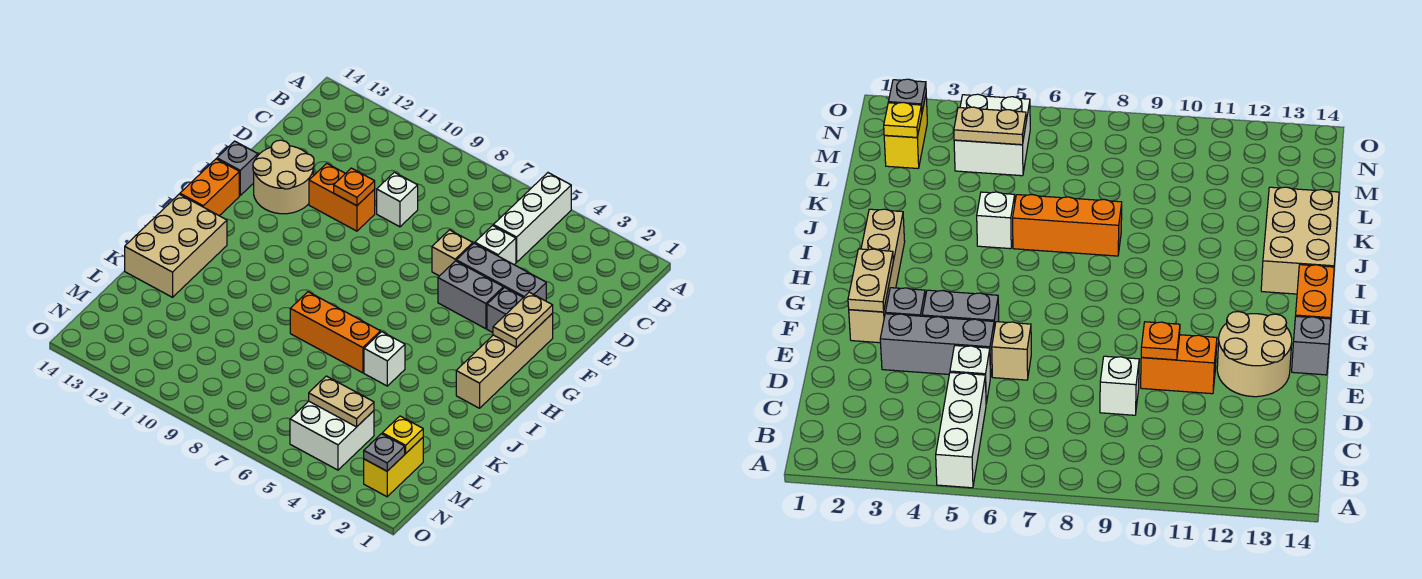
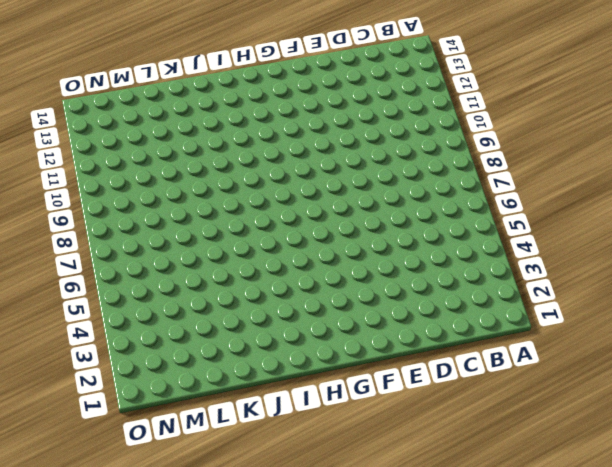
none -> white brick A5:C5 level 1
none -> white brick D5 level 1
none -> white brick D9 level 1

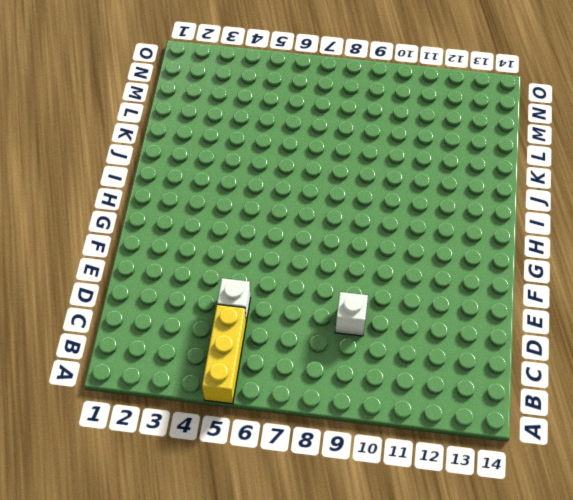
yellow brick A5:C5 level 1 -> white brick A5:C5 level 1
none -> grey brick E3:E5 level 1
none -> tan brick E6 level 1
none -> orange brick E10:E11 level 1

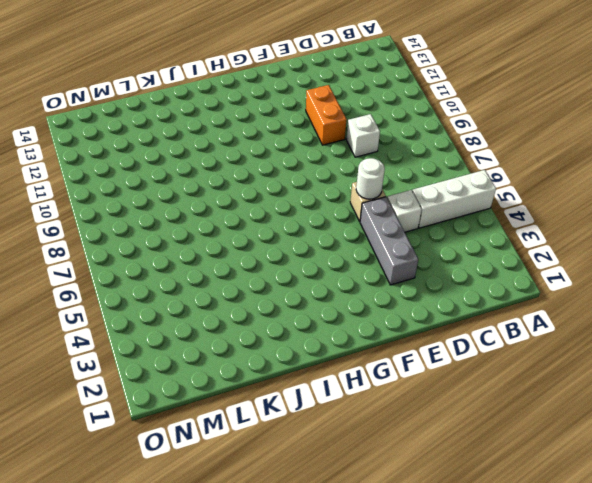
white round brick E6 level 2 -> none
none -> tan round brick E12:F13 level 1
none -> tan brick F2:I2 level 1
none -> grey brick F3 level 1

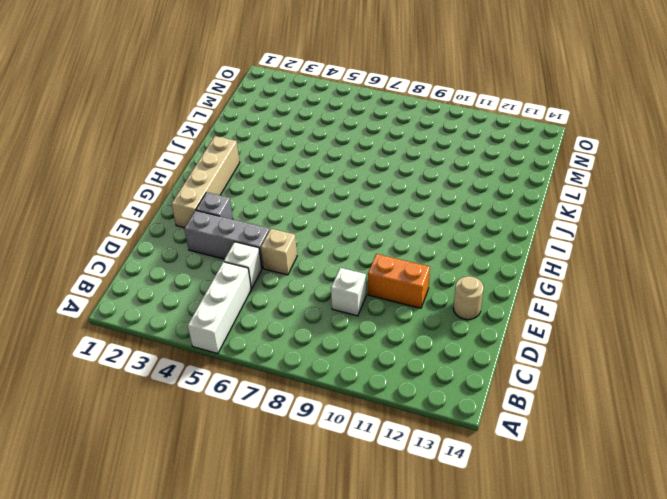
tan round brick E13 level 1 -> tan round brick E12:F13 level 1
none -> grey brick F4:F5 level 1
none -> grey brick F14 level 1
none -> orange brick G14:H14 level 1

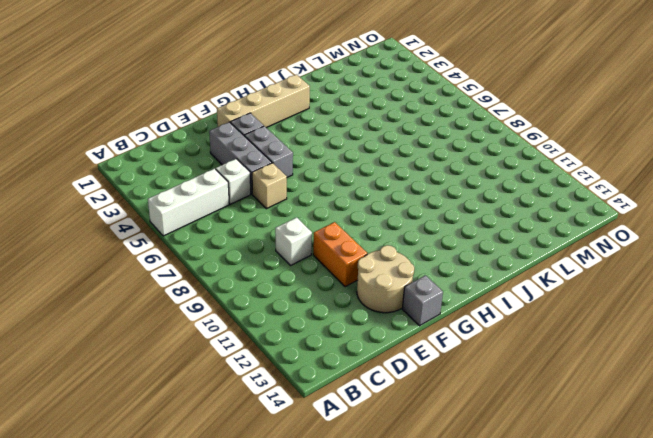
none -> orange brick G14:H14 level 1
none -> tan brick I13:K14 level 1
none -> white brick J5 level 1

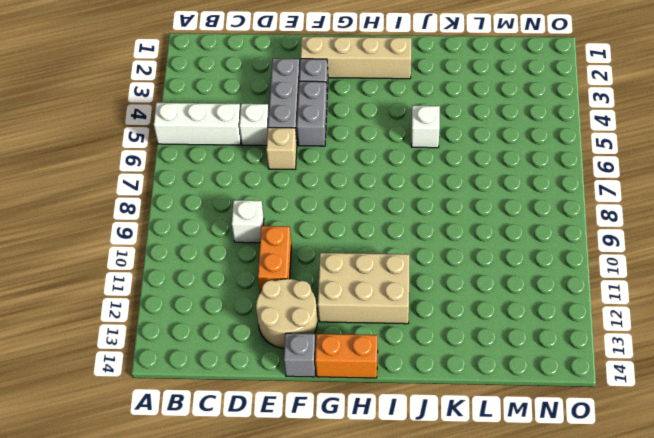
tan brick G11:I12 level 1 -> tan brick I13:K14 level 1
none -> orange brick J6:J8 level 1
none -> yellow brick M2:N2 level 1
none -> white brick M4:N5 level 1

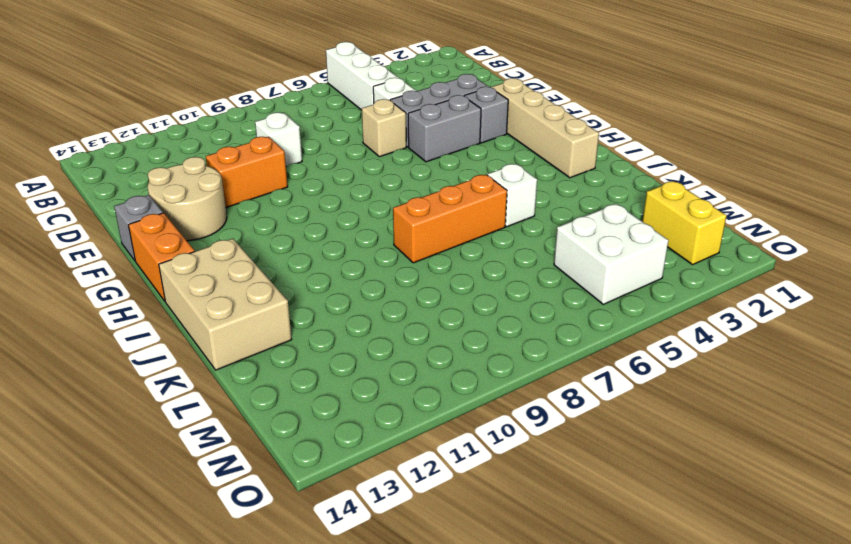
none -> orange plate E10 level 2
none -> tan plate F2:G2 level 2
none -> yellow plate M2 level 2

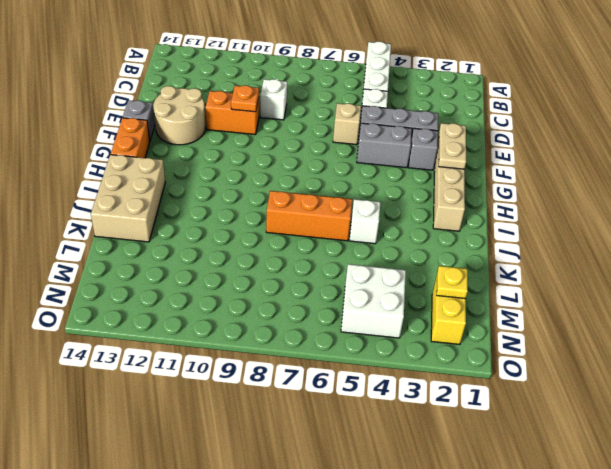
none -> tan plate M4:M5 level 2
none -> grey plate N2 level 2

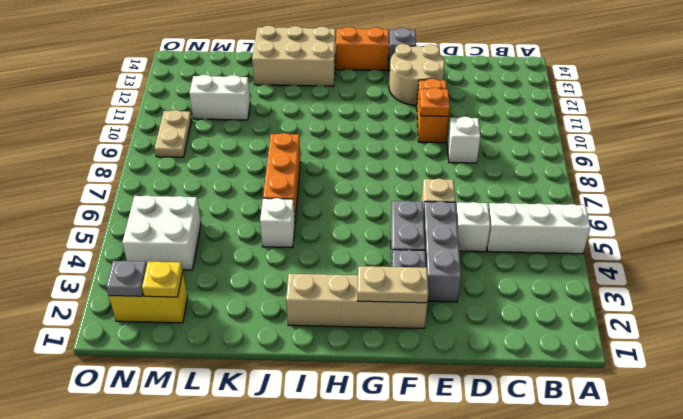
white brick L11:M11 level 1 -> none
tan plate N9:N10 level 1 -> tan plate M4:M5 level 2

